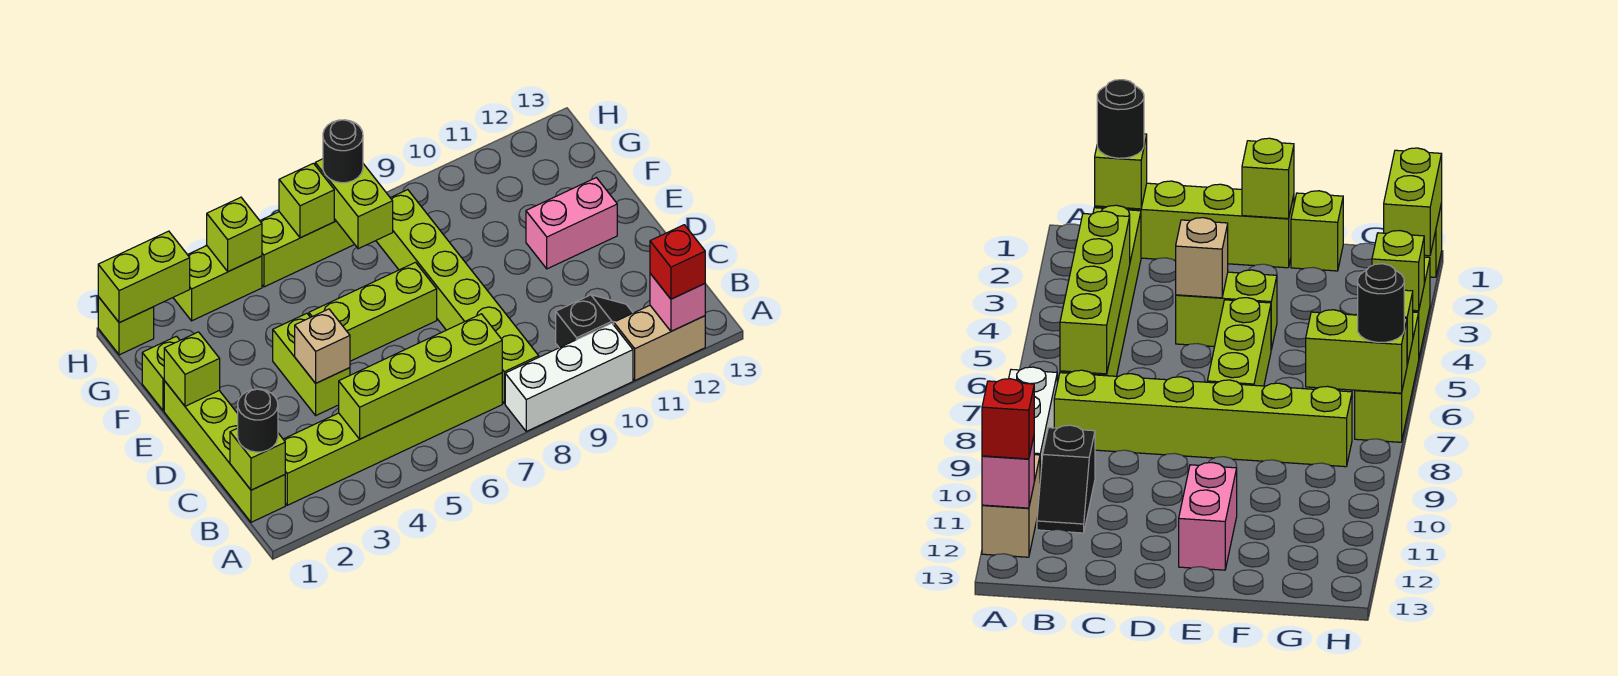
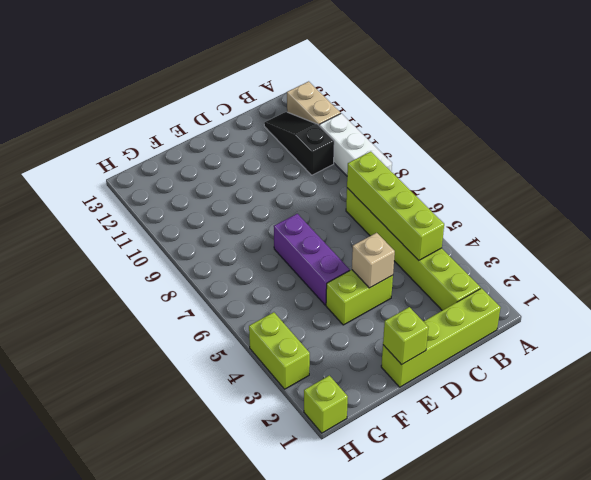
black slope B10:B12 level 1 top 10 -> black slope B10:B11 level 1 top 10
purple brick E5:E7 level 1 -> lime brick E5:E7 level 1
none -> lime brick B8:G8 level 1
none -> pink brick E11:E12 level 1
none -> lime brick F1 level 1

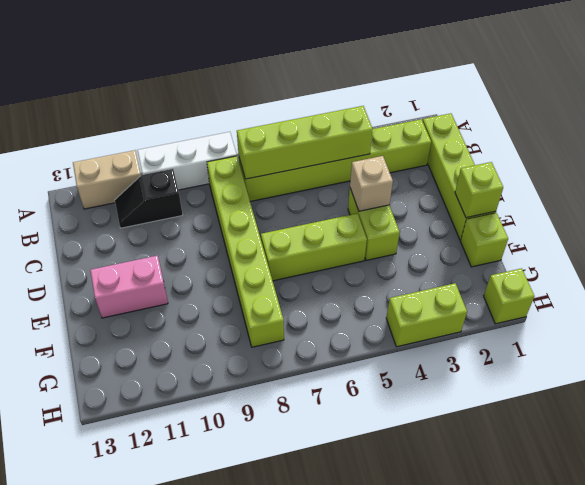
none -> lime brick H5:H7 level 1
none -> pink brick A12 level 2
none -> lime brick B1 level 2

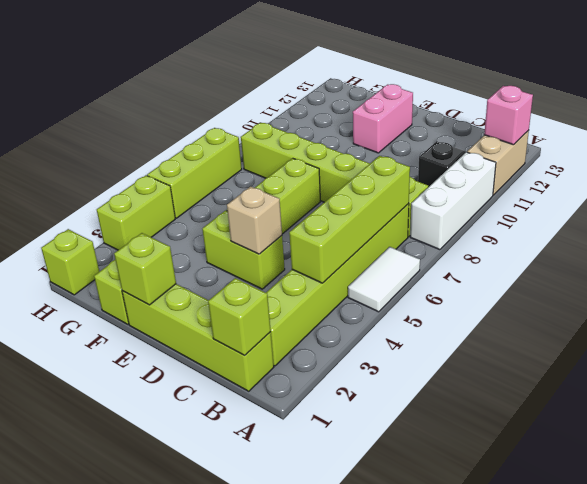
white tile A5:A6 level 1 -> none
none -> lime brick G7:H7 level 2
none -> lime brick H1:H2 level 2
none -> lime brick H4 level 2

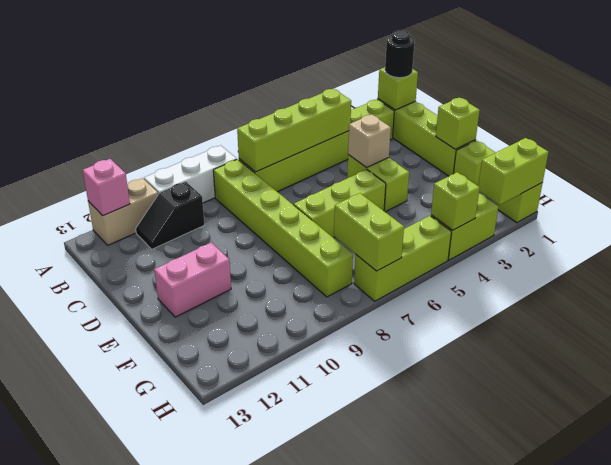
none -> lime brick H6 level 2
none -> red brick A12 level 3
none -> black round brick H7 level 3

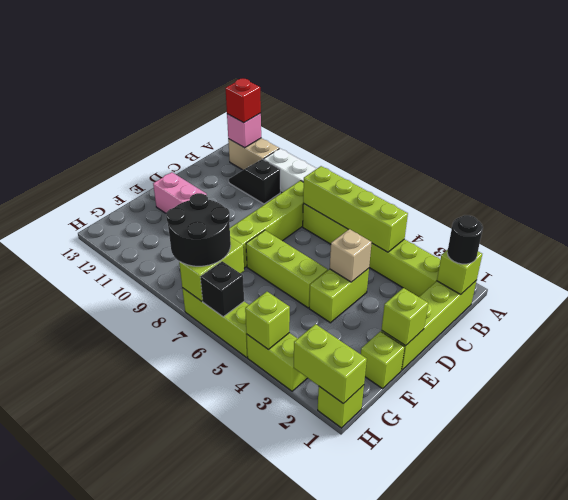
black round brick G7:H8 level 3 -> black round brick H7 level 3
black brick H6 level 2 -> lime brick H6 level 2

